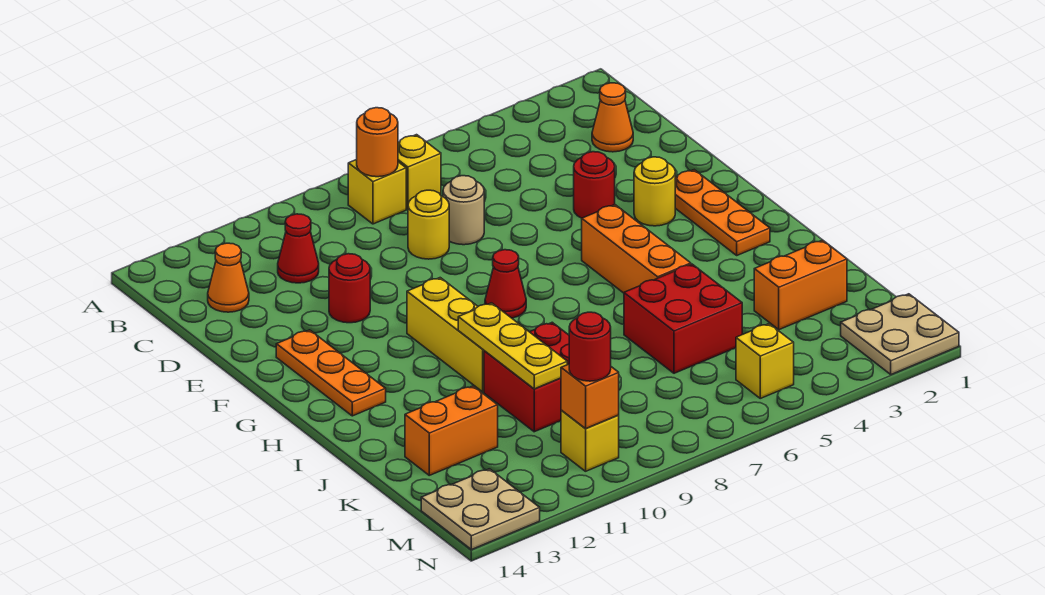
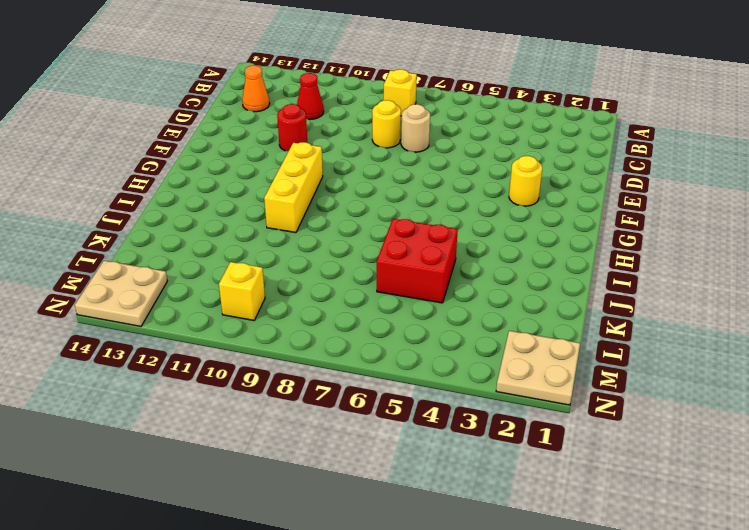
none -> yellow brick B7 level 1
none -> orange cone C2 level 1
none -> red round brick E4 level 1

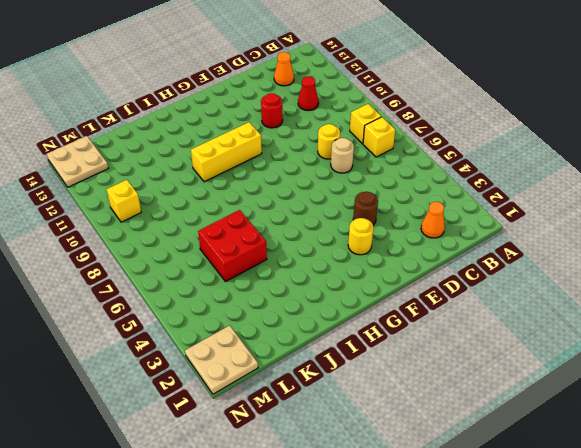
brown round brick E4 level 1 -> red round brick E4 level 1
none -> orange plate F2:H2 level 1
none -> orange plate F13:H13 level 1
none -> orange brick G5:I5 level 1

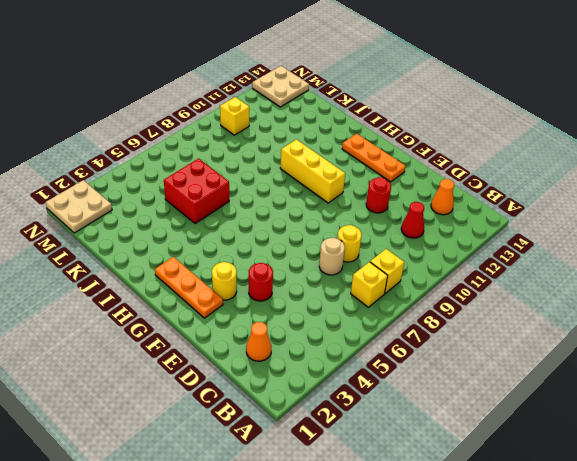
none -> orange brick G5:I5 level 1
none -> red cone G8 level 1
none -> red brick J9:K10 level 1

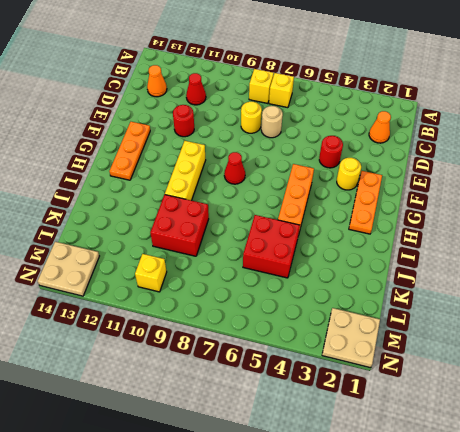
none -> orange brick K2:K3 level 1
none -> orange brick K12:K13 level 1
none -> yellow brick M5 level 1

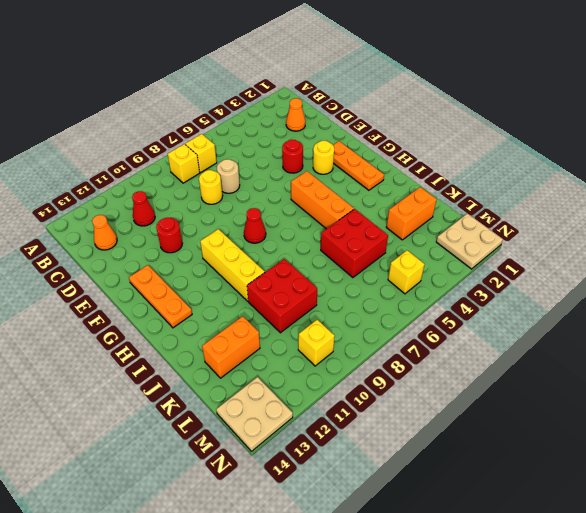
none -> orange round brick B8 level 2
none -> yellow plate I10:K10 level 2
none -> orange brick M10 level 2

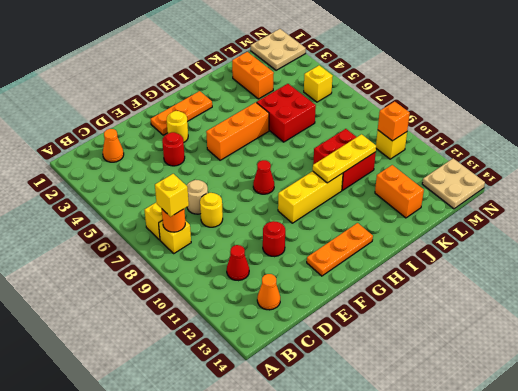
yellow brick B8 level 3 -> none
none -> red round brick M10 level 3

